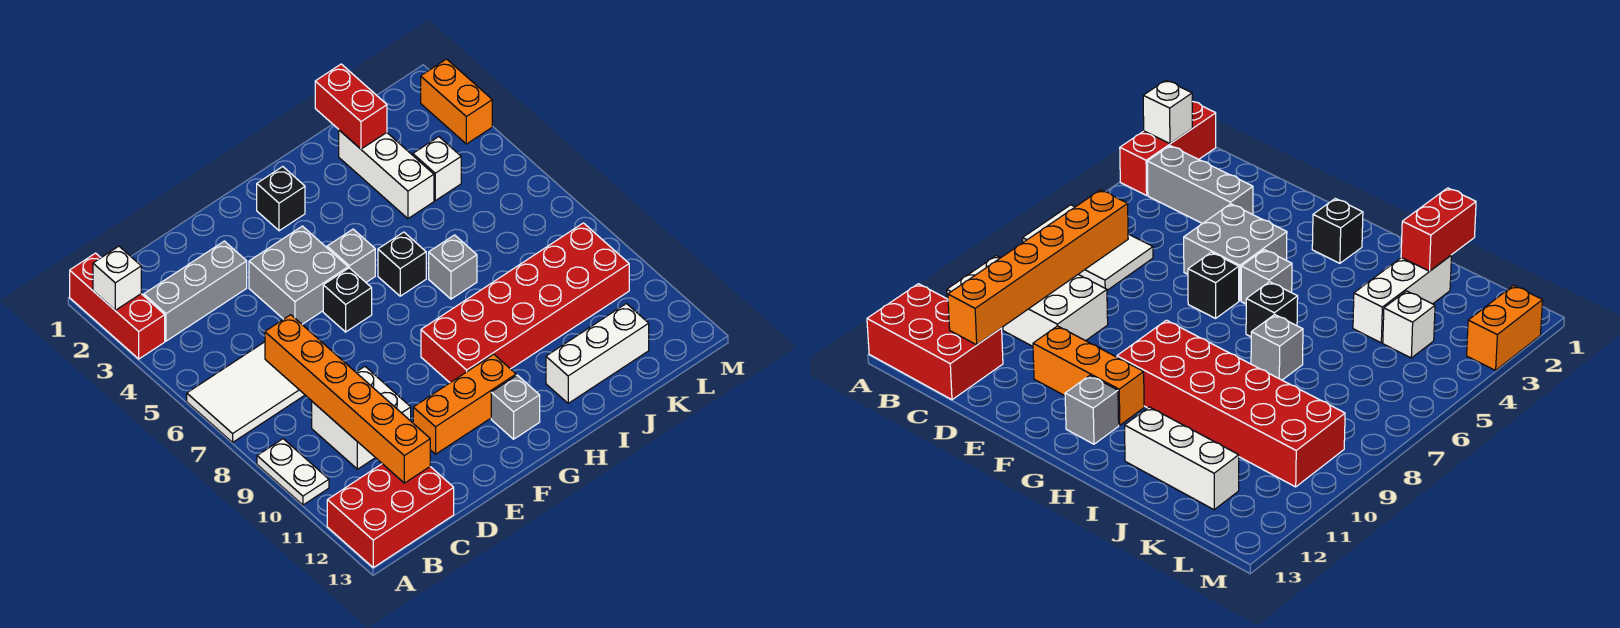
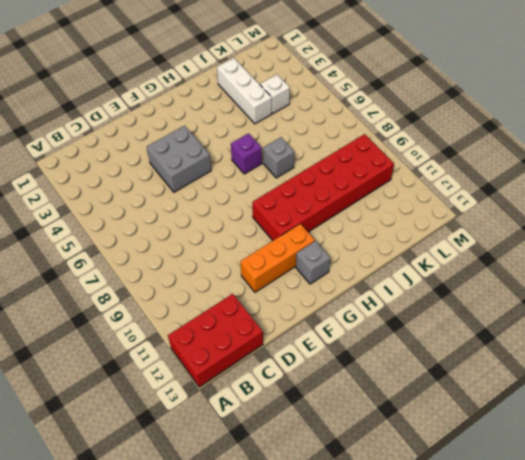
purple brick H6 level 1 -> black brick H6 level 1
none -> red brick A1:A3 level 1
none -> white tile A6:C7 level 1
none -> white plate A9:A10 level 1

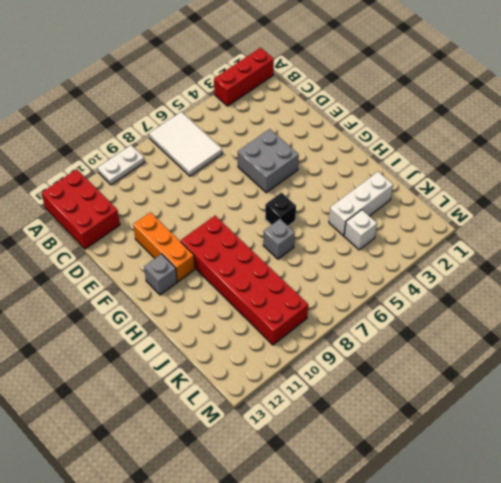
none -> grey brick B3:D3 level 1
none -> white brick C9:D10 level 1
none -> black brick F6 level 1

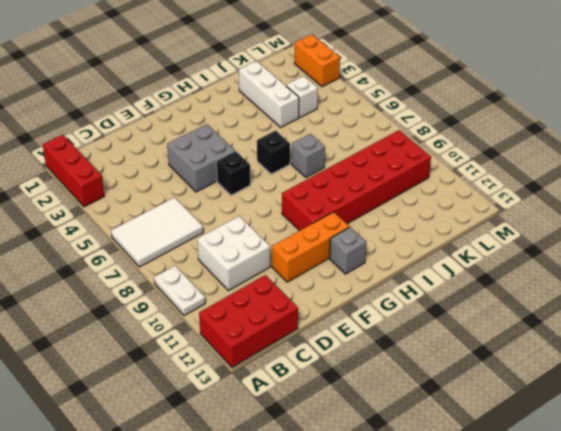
none -> grey brick B3:D3 level 1
none -> black brick G2 level 1
none -> grey brick G5 level 1

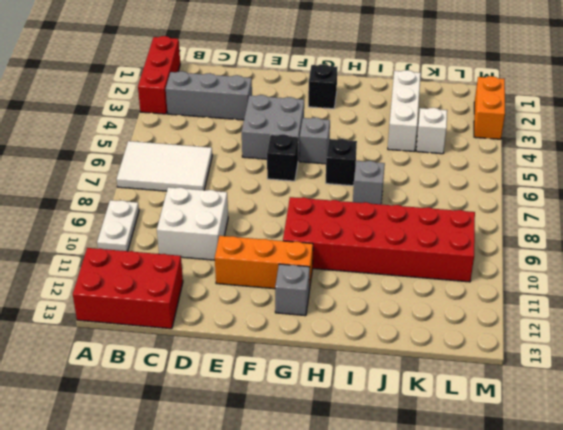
none -> white brick I12:K12 level 1
none -> white brick A2 level 2
none -> orange brick C7:C12 level 2

